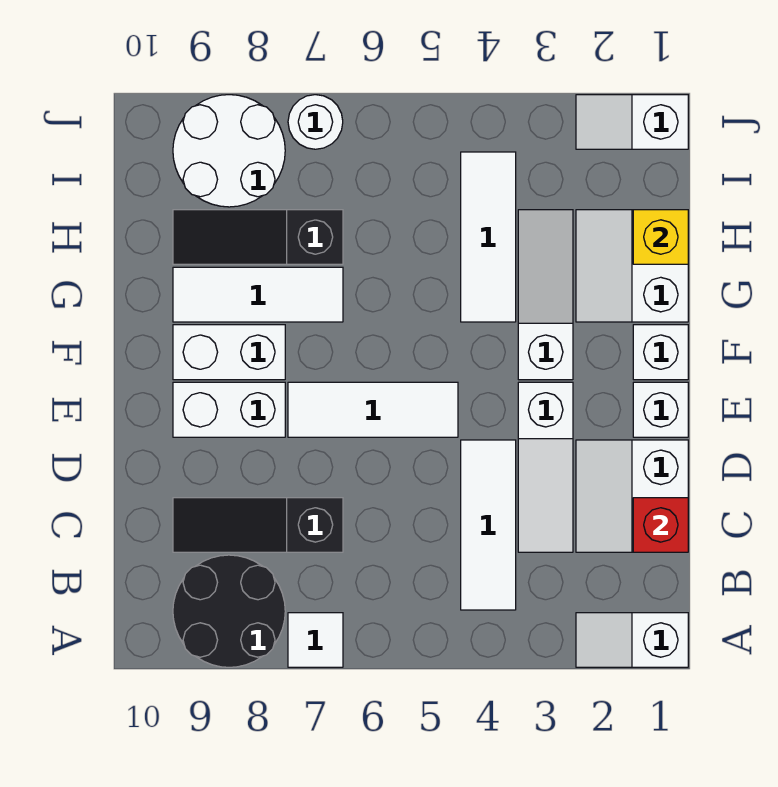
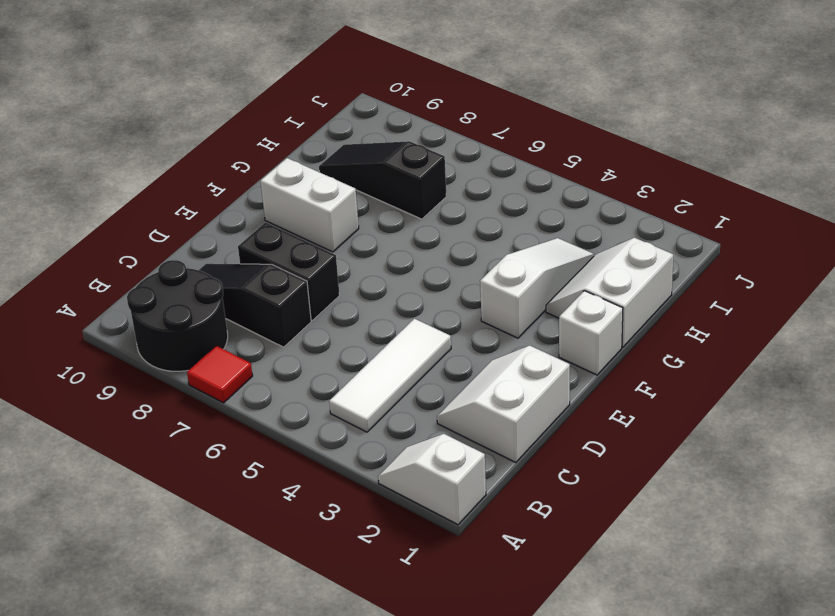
red tile A7 level 1 -> white tile A7 level 1
black brick D7:D8 level 1 -> none
none -> white slope C3:E3 level 1 top E
none -> white brick E1 level 1
none -> white tile E5:E7 level 1

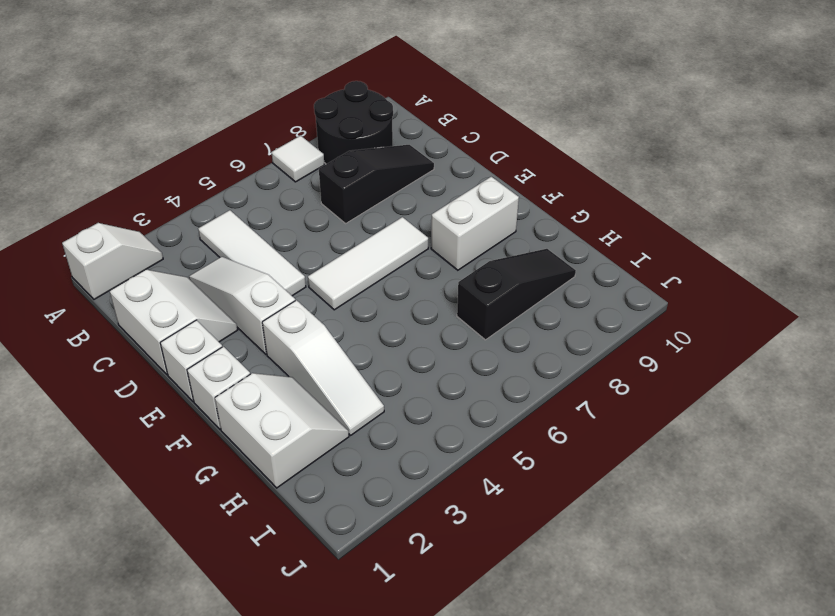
none -> white brick E8:E9 level 1
none -> white tile G4:I4 level 1
none -> white tile G7:G9 level 1

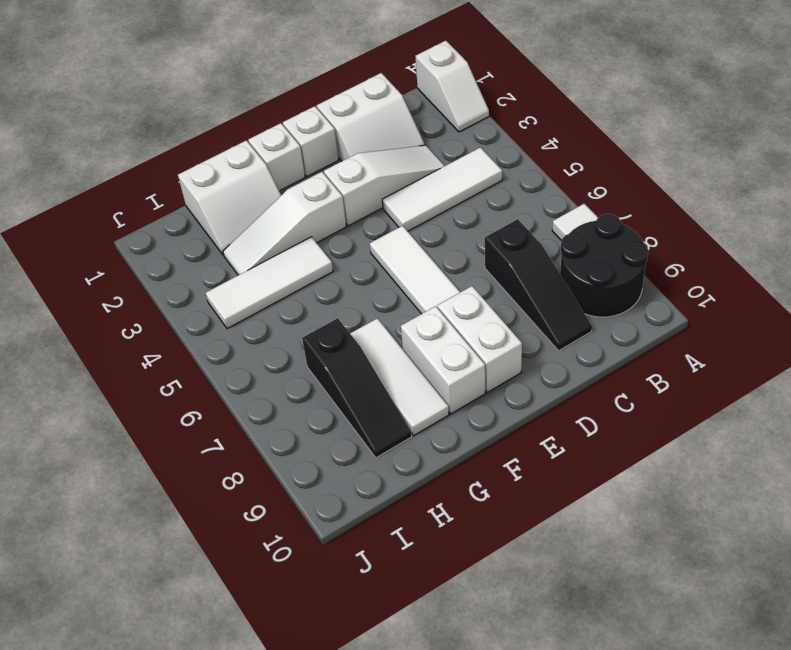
none -> white round brick I8:J9 level 1
none -> white slope J1:J2 level 1 top 1
none -> white round brick J7 level 1

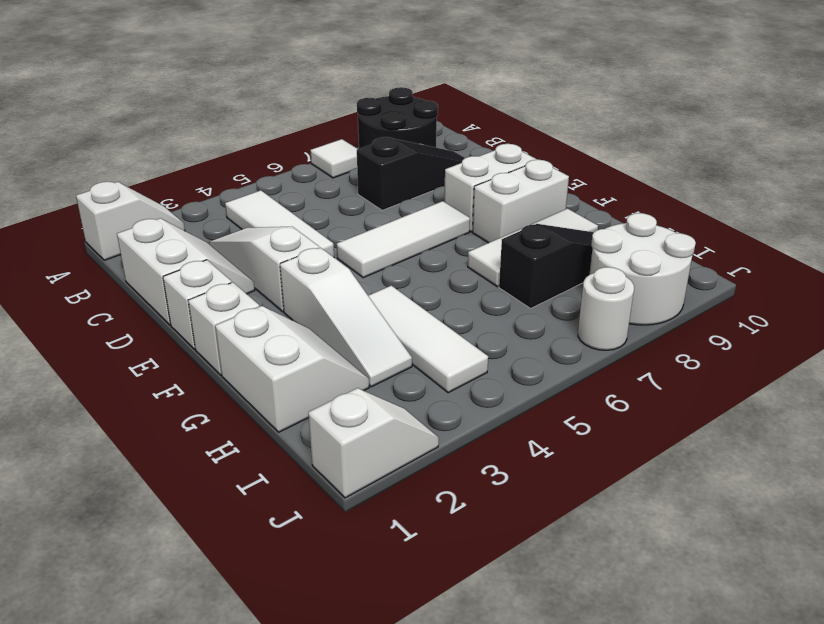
none -> red brick C1 level 2
none -> yellow brick H1 level 2

